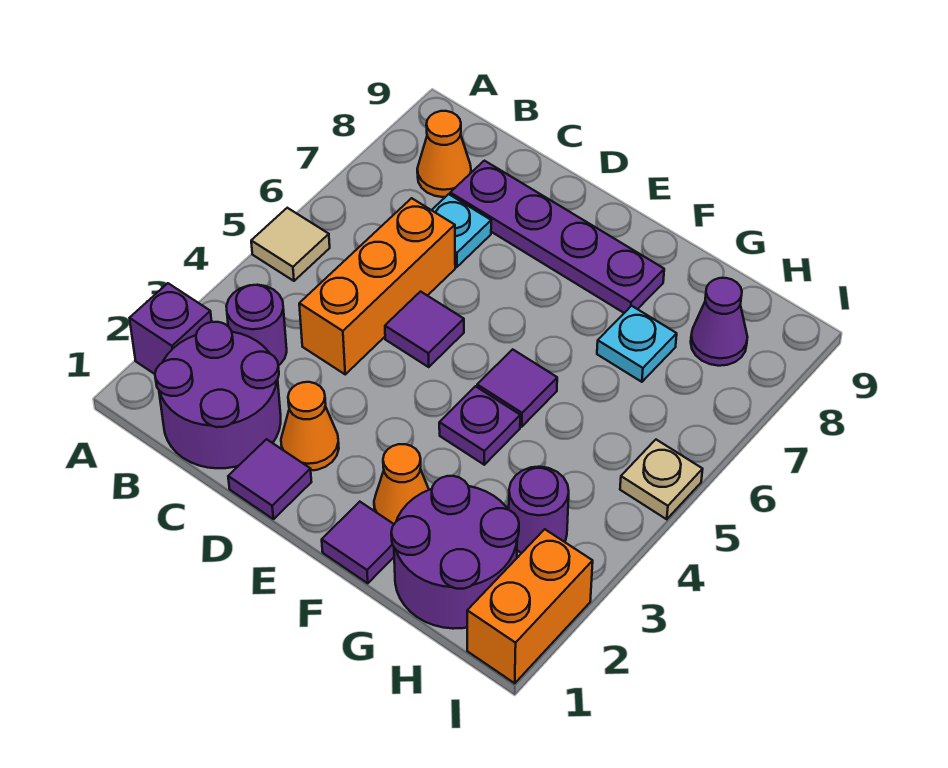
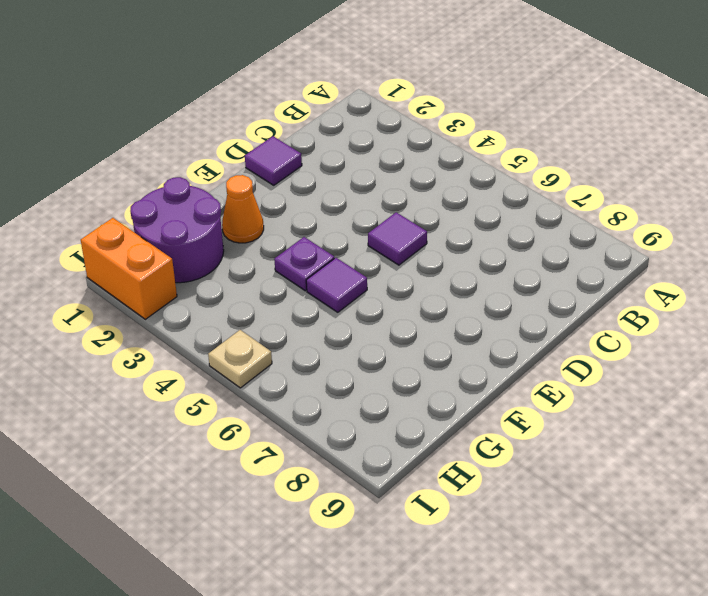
none -> purple brick A2 level 1
none -> tan tile A5 level 1
none -> purple round brick B1:C2 level 1

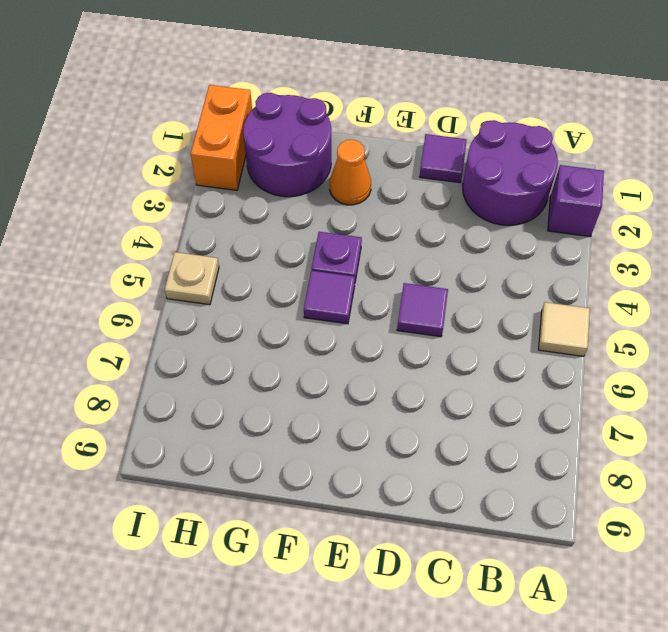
none -> purple round brick B3 level 1
none -> orange cone B8 level 1
none -> orange brick C4:C6 level 1

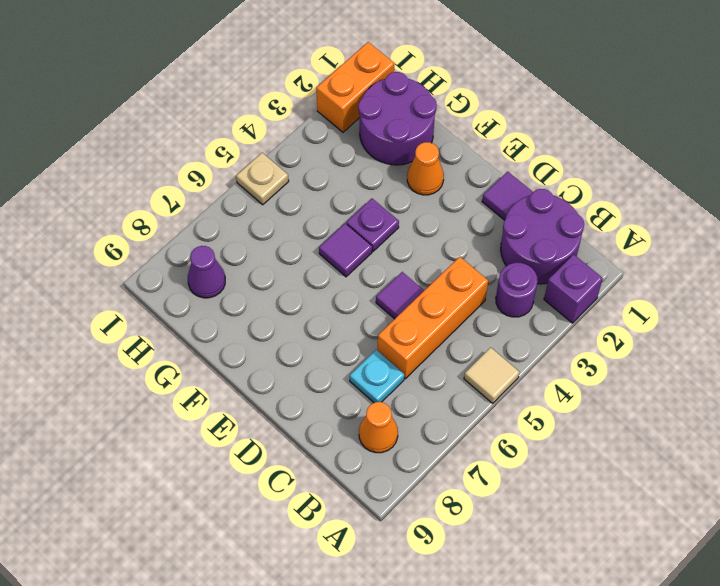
none -> purple plate C8:F8 level 1
none -> orange cone D2 level 1
none -> purple tile F1 level 1

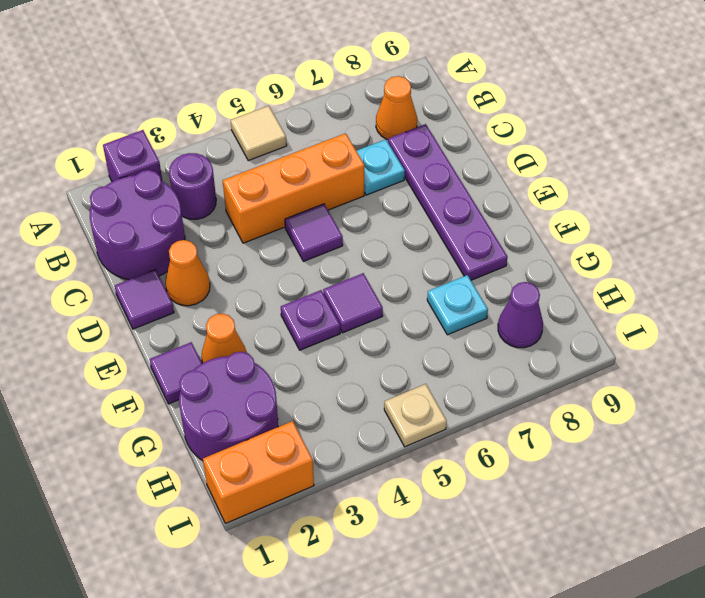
none -> purple round brick H3 level 1

